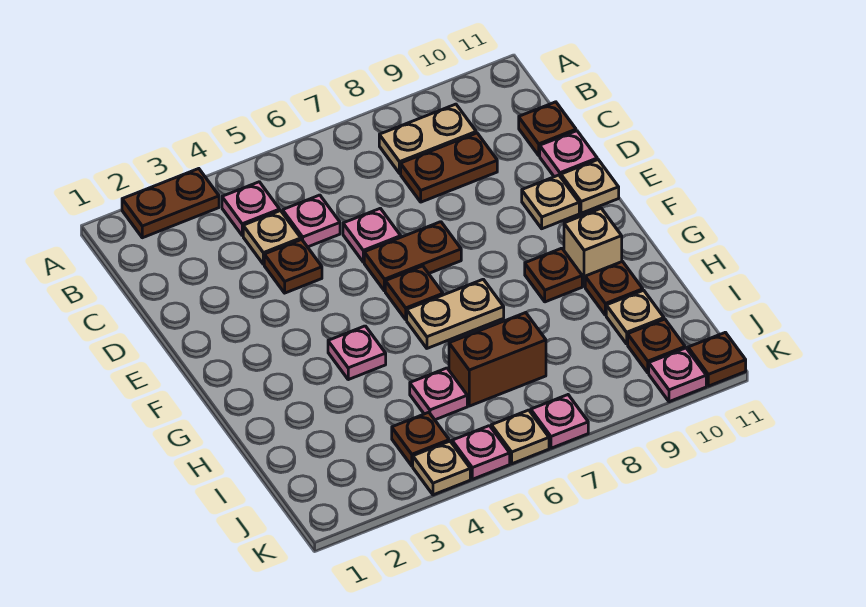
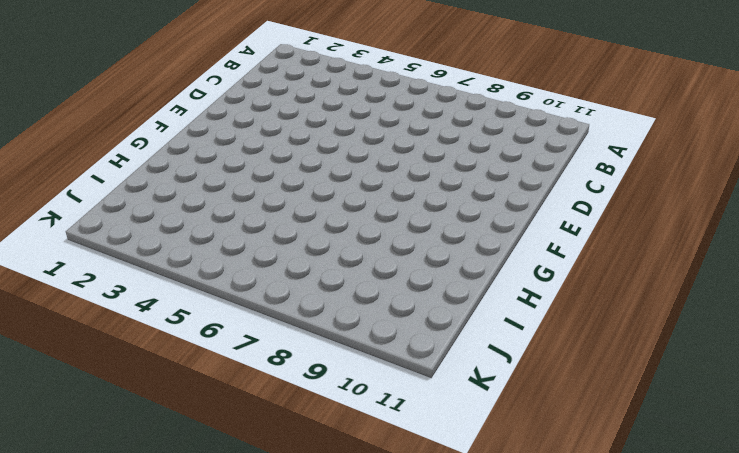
none -> brown plate A2:A3 level 1
none -> pink plate B4 level 1
none -> tan plate B8:B9 level 1
none -> tan plate C4 level 1

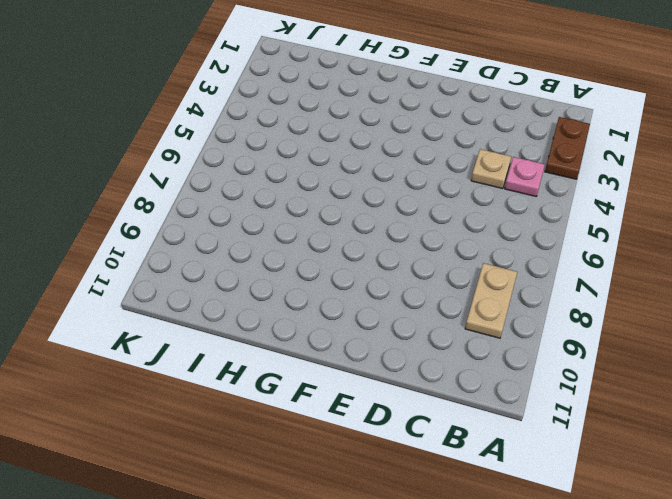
none -> pink plate C5 level 1
none -> brown plate C8:C9 level 1
none -> brown plate C11 level 1
none -> brown plate D4 level 1

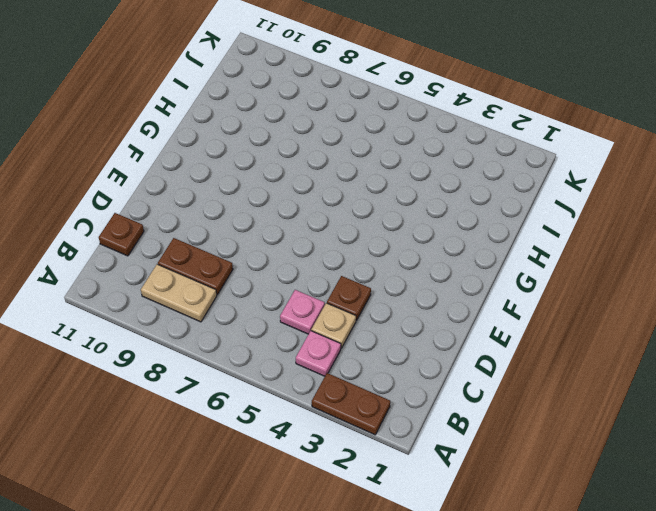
none -> pink plate D6 level 1
none -> pink plate D11 level 1
none -> brown plate E6:E7 level 1
none -> tan plate E10 level 1

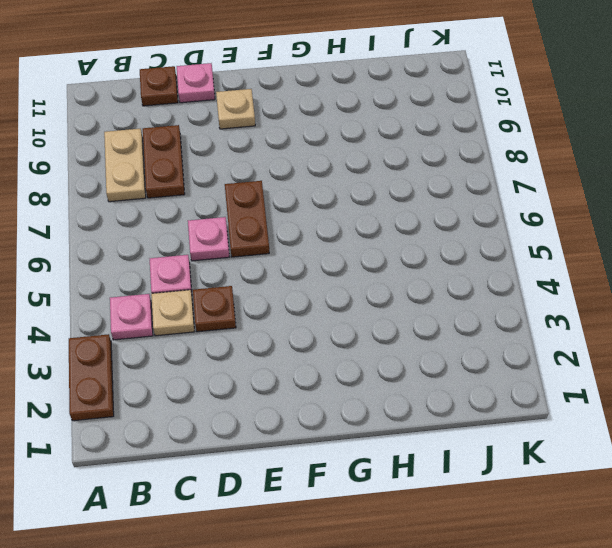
none -> tan plate E11 level 1
none -> brown plate F6 level 1
none -> pink plate G4 level 1
none -> tan plate G6:G7 level 1

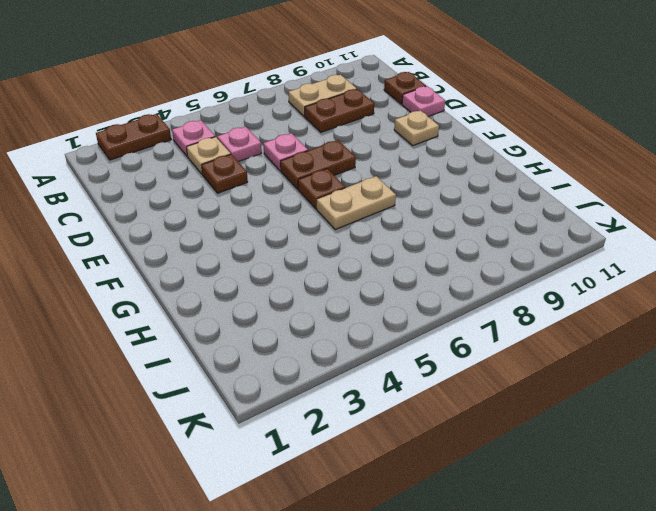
none -> tan plate E11 level 1
none -> pink plate G4 level 1
none -> brown plate G9 level 1
none -> tan brick G10 level 1

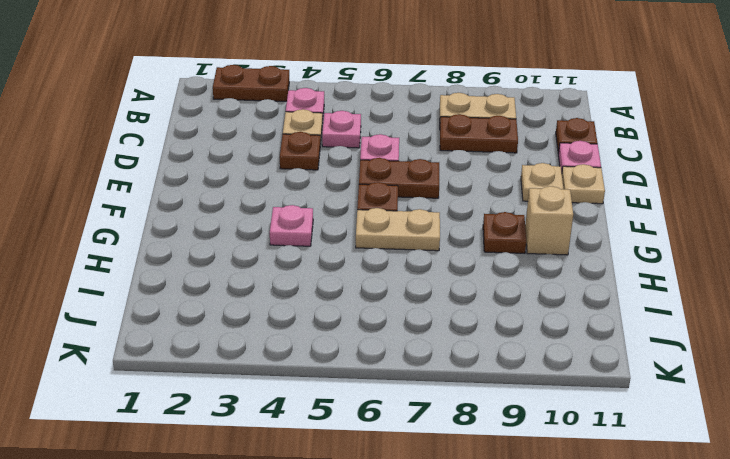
none -> brown plate H10 level 1
none -> pink plate I5 level 1
none -> brown brick I6:I7 level 1
none -> tan plate I10 level 1

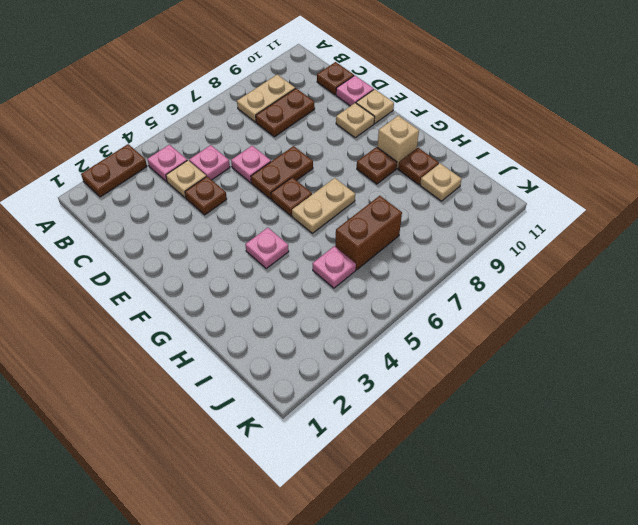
none -> brown plate J4 level 1
none -> brown plate J10 level 1
none -> tan plate K4 level 1
none -> pink plate K5 level 1

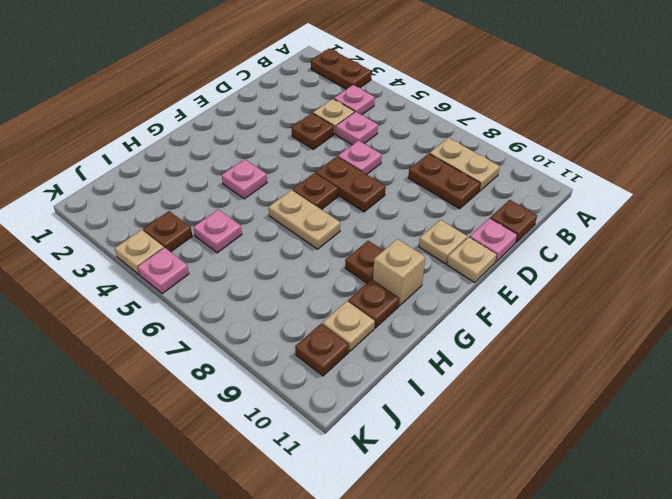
none -> brown brick I6:I7 level 1
none -> tan plate K6 level 1
none -> pink plate K7 level 1
none -> pink plate K10 level 1

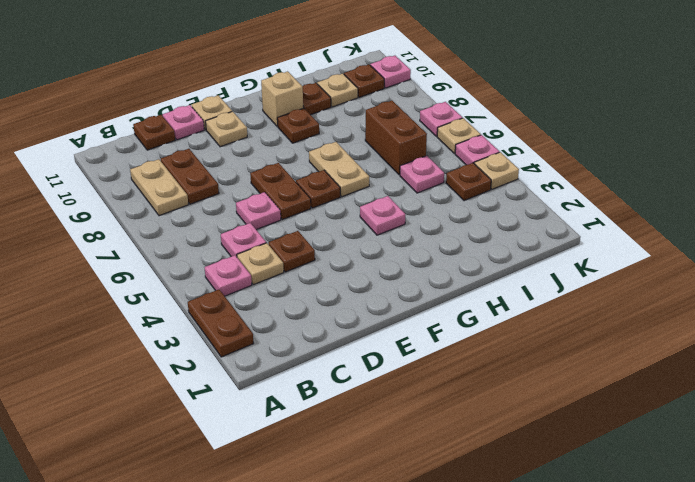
none -> brown plate K11 level 1

